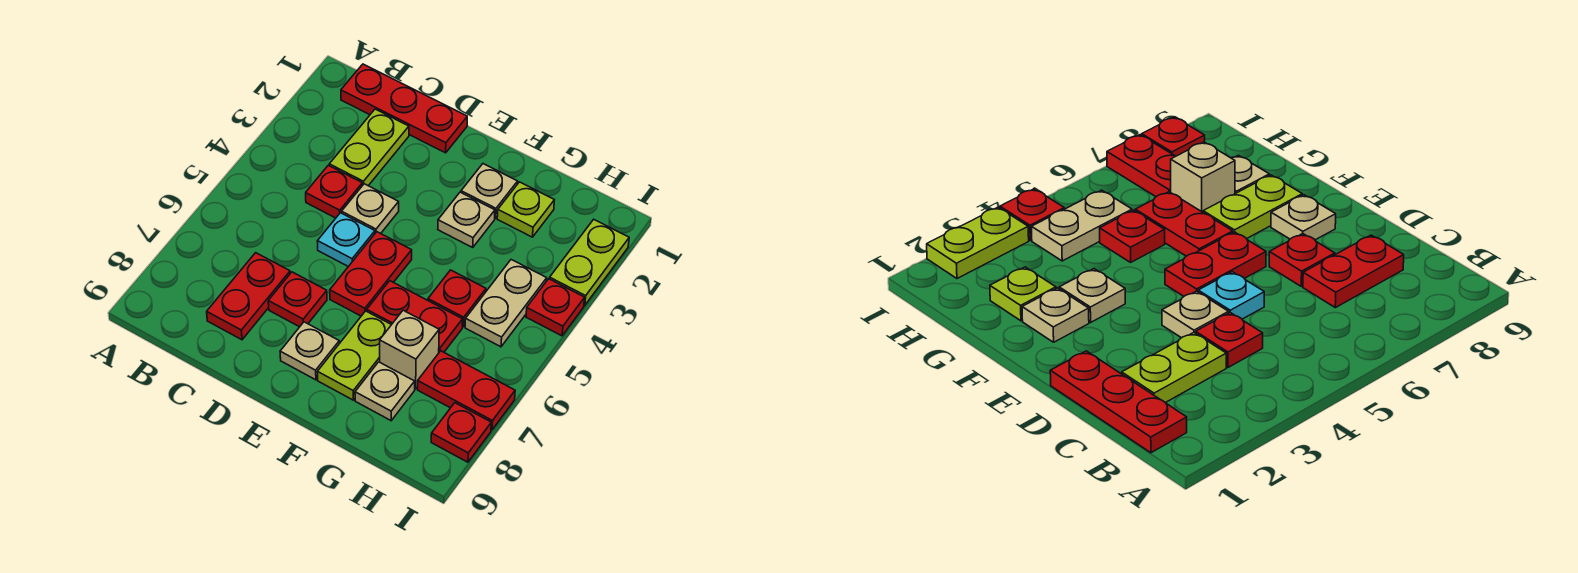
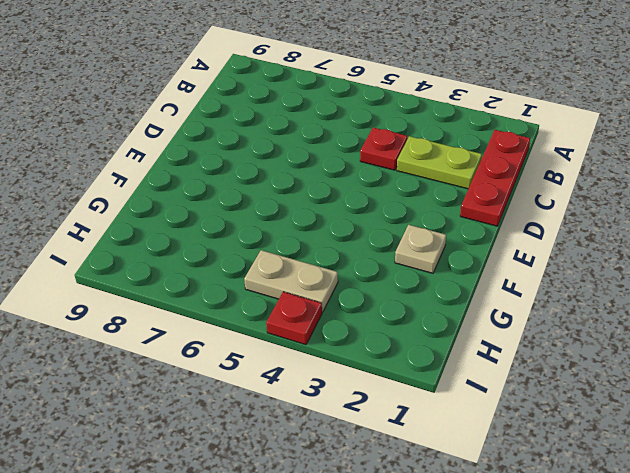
none -> red plate C7:C8 level 1
none -> tan plate D4 level 1
none -> cyan plate D5 level 1

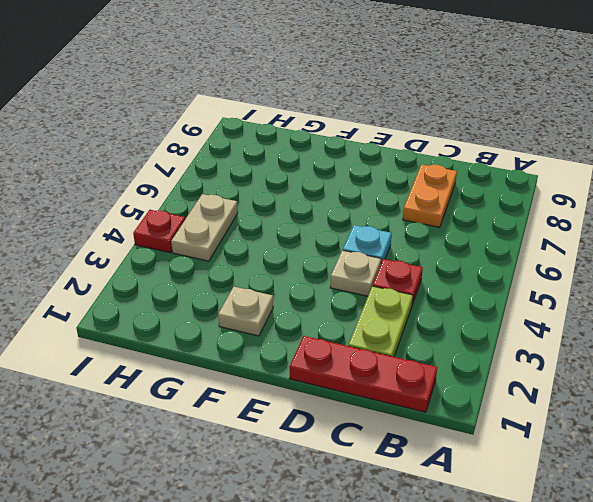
orange plate C7:C8 level 1 -> red plate C7:C8 level 1
none -> red plate D7 level 1
none -> red plate E5:E6 level 1
none -> tan plate E8 level 1

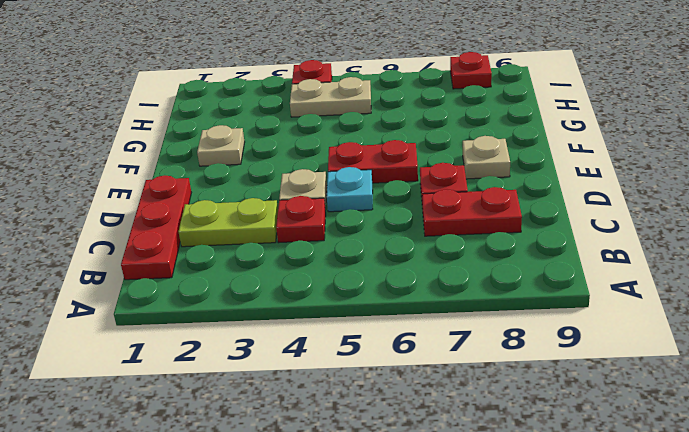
none -> tan plate F3 level 1
none -> red plate F6:G6 level 1
none -> lime plate F7:F8 level 1

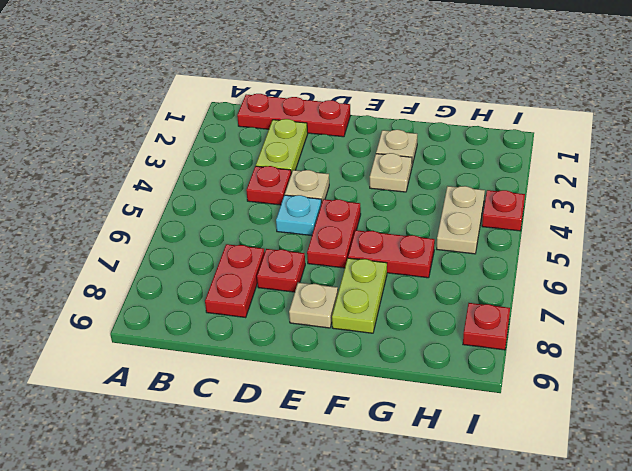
none -> lime plate G2 level 1
none -> red plate G5 level 1
none -> tan brick G7 level 1

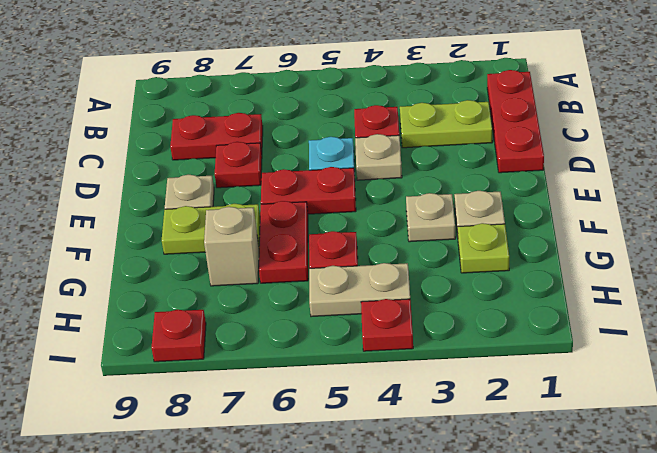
none -> tan plate G8 level 1
none -> red plate H7:I7 level 1
none -> lime plate I2:I3 level 1

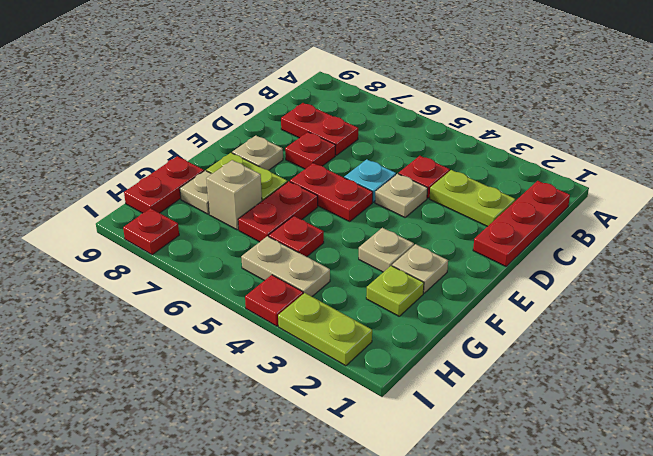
red plate G9:H9 level 1 -> red plate H7:I7 level 1

